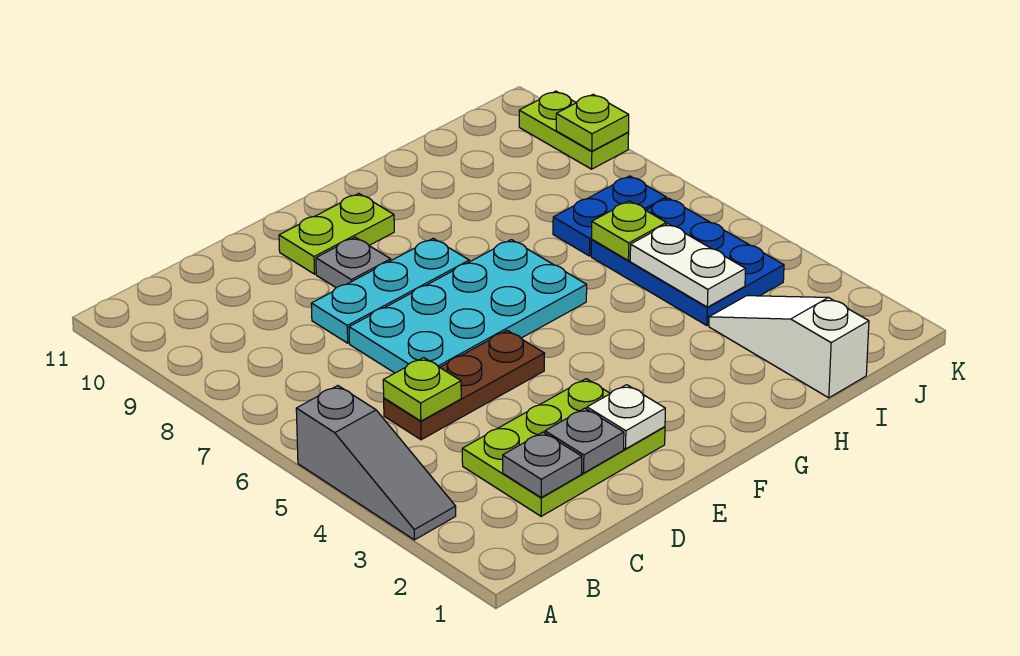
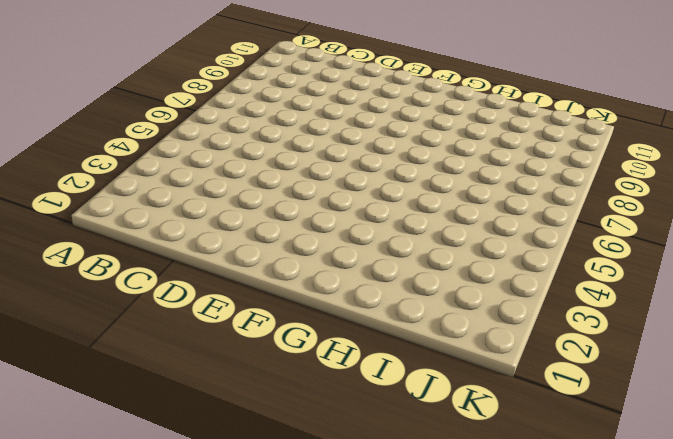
none -> grey slope A3:A5 level 1 top 5
none -> lime plate C2:E3 level 1
none -> brown plate C5:E5 level 1

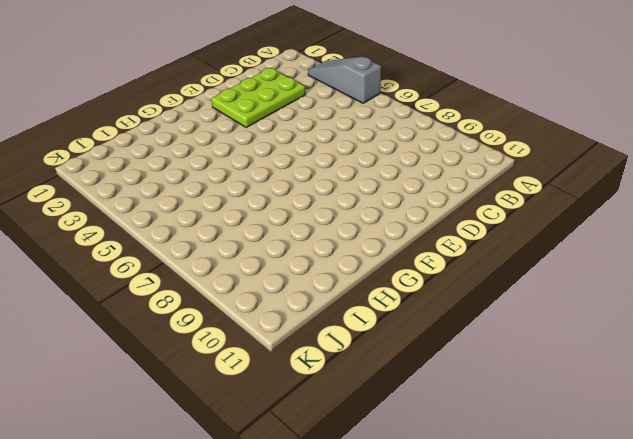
none -> brown plate C5:E5 level 1
none -> cyan plate D6:G7 level 1
none -> cyan plate D8:F8 level 1

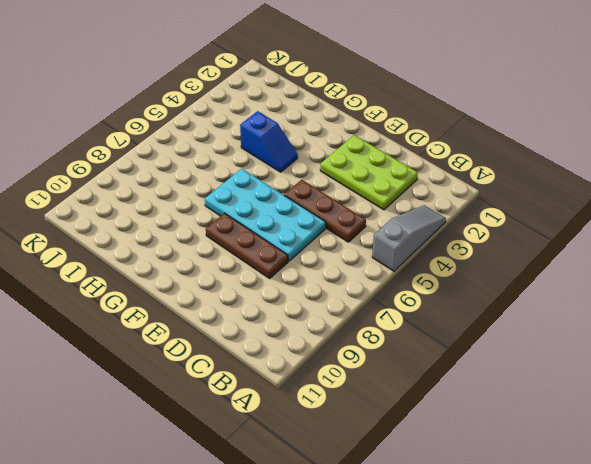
brown plate D8:F8 level 1 -> cyan plate D8:F8 level 1
blue slope G4:H4 level 1 top H -> none
none -> grey plate E9 level 1
none -> lime plate E10:F10 level 1
none -> white slope I1:I3 level 1 top 1

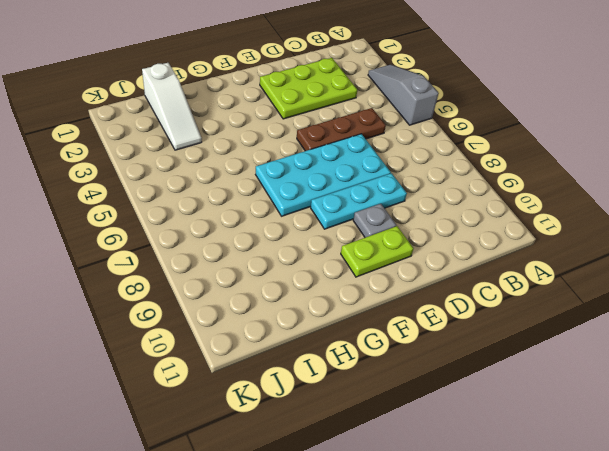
none -> blue plate I4:J6 level 1
none -> blue plate I7:J7 level 1
none -> lime plate K9:K10 level 1

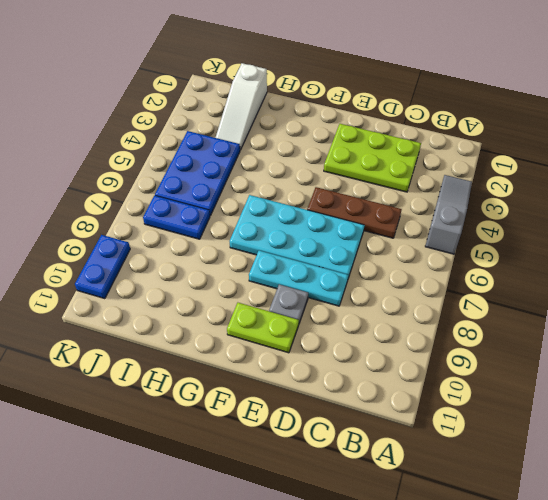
blue plate K9:K10 level 1 -> lime plate K9:K10 level 1
none -> grey plate C2 level 2
none -> lime plate C5 level 2
none -> grey plate D2 level 2

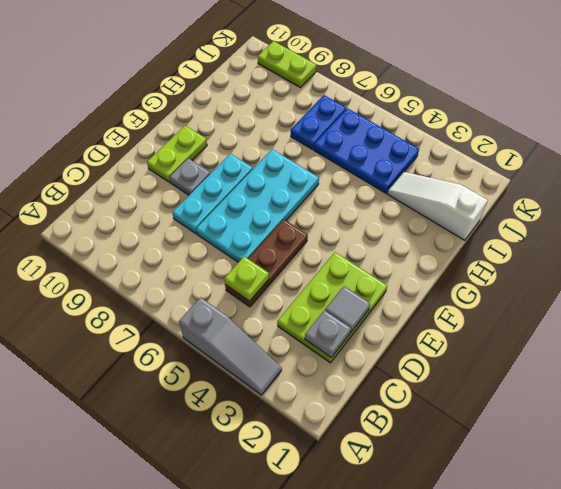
grey tile D2 level 2 -> grey plate D2 level 2
none -> white plate E2 level 2
none -> white plate I4:I5 level 2
none -> lime plate I6 level 2

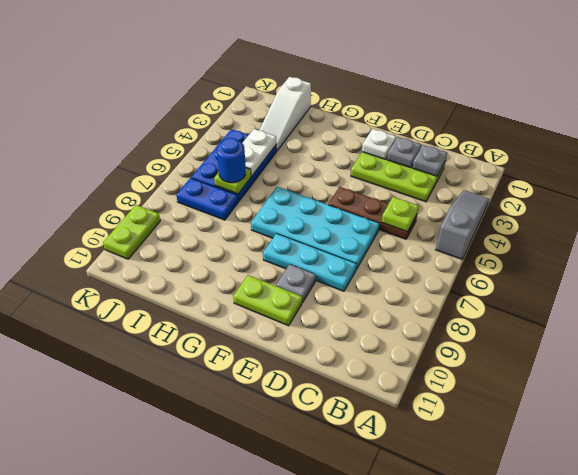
blue round brick I6 level 3 -> none
none -> lime plate K9 level 2

